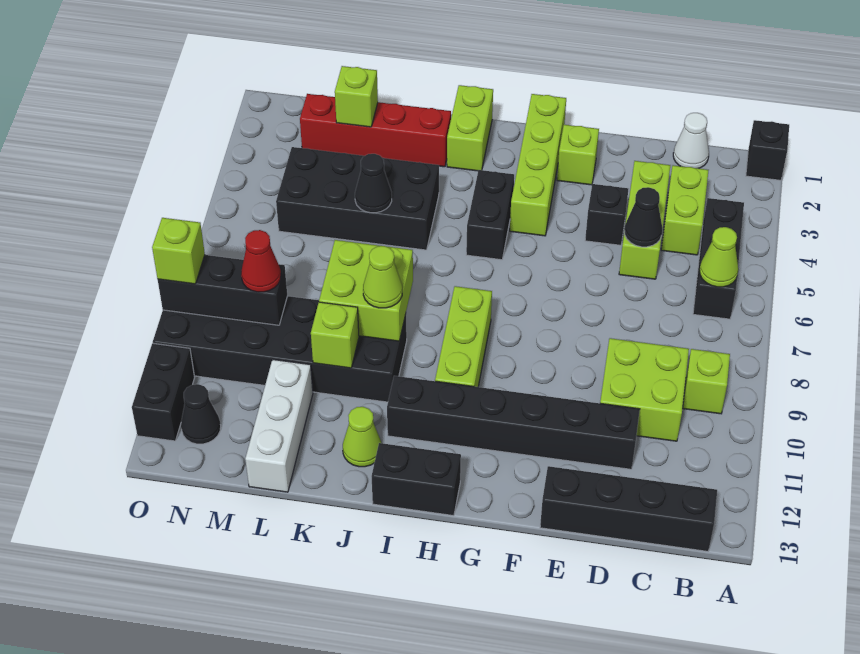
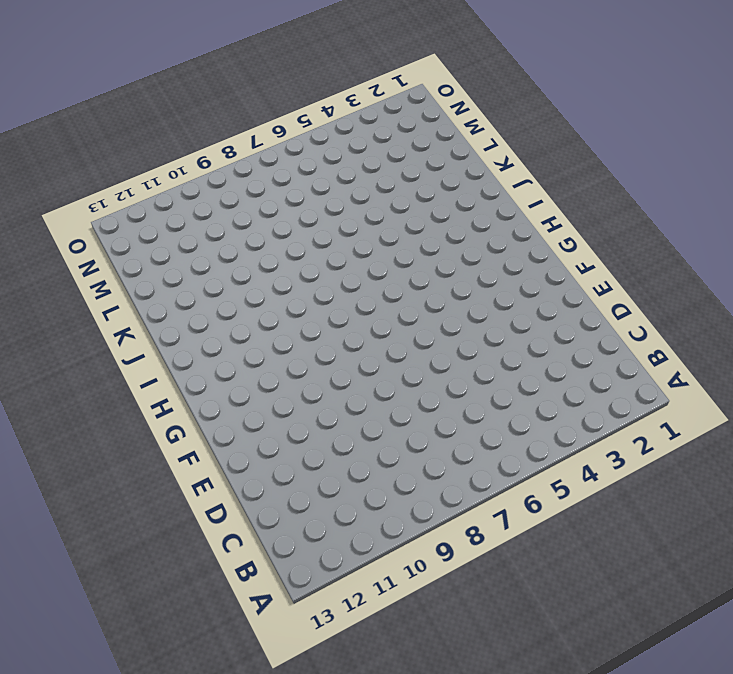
none -> black brick A1 level 1
none -> black brick B4:B6 level 1
none -> lime brick B9 level 1
none -> black brick B13:E13 level 1

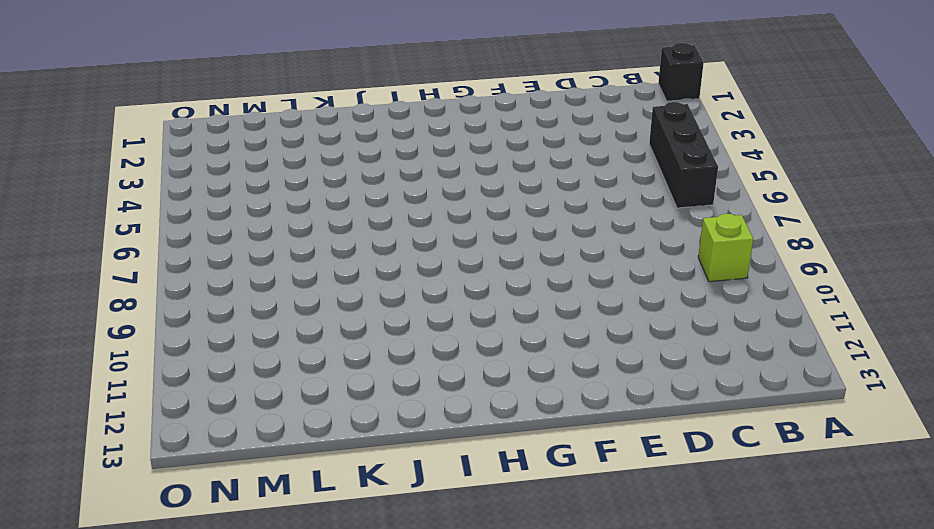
none -> black brick B13:E13 level 1
none -> white cone C1 level 1
none -> lime brick C3:C4 level 1
none -> lime brick C9:D10 level 1

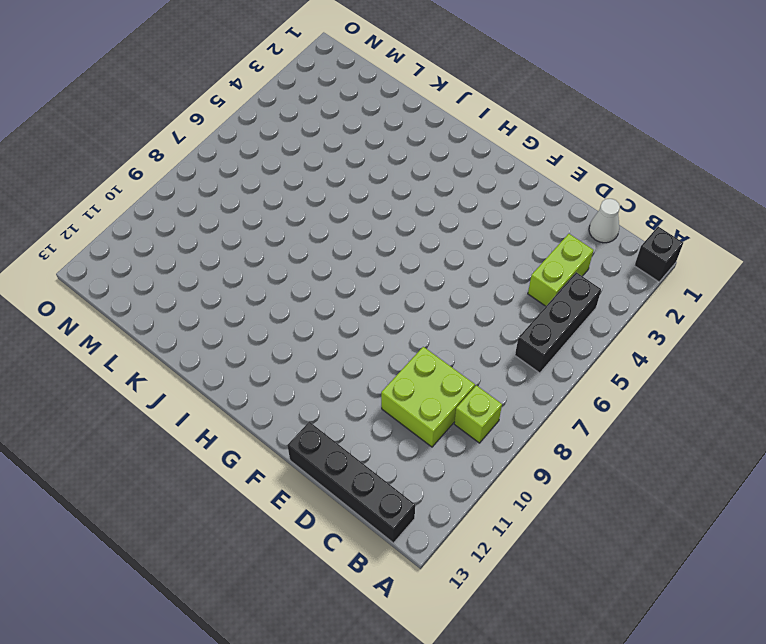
none -> lime brick D3:D5 level 1
none -> black brick D11:I11 level 1
none -> black brick E4 level 1
none -> lime brick F2 level 1

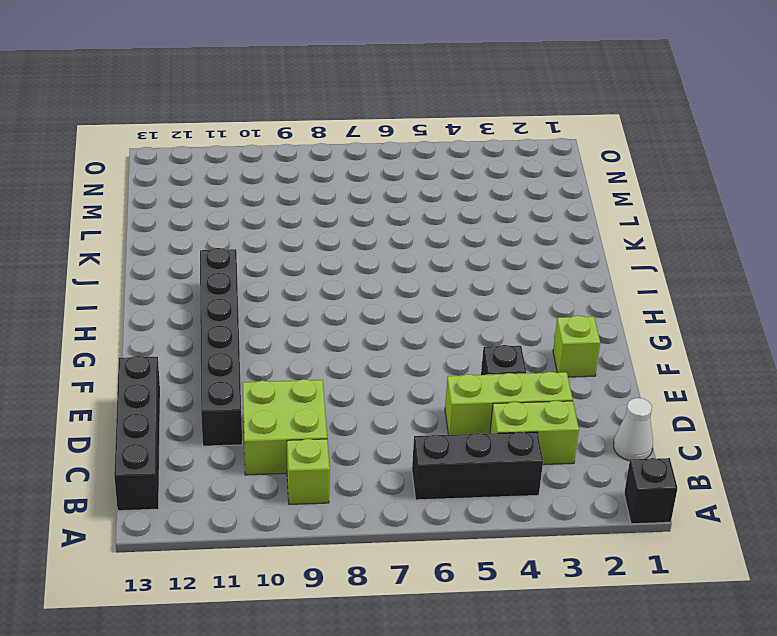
none -> lime brick G1:G4 level 1
none -> black brick H4:H5 level 1
none -> lime brick H8:H10 level 1
none -> black brick H13:I13 level 1

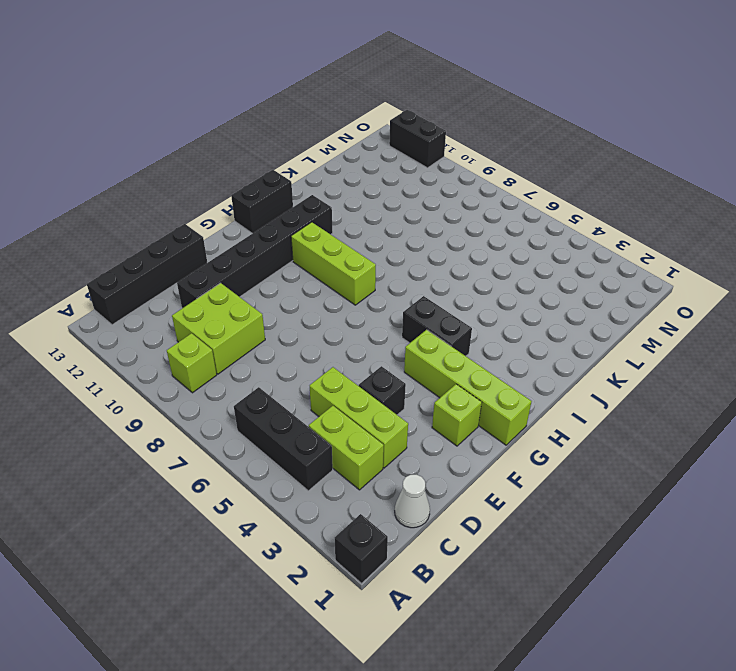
none -> lime brick I1:I2 level 1
none -> red brick J2:M2 level 1
none -> black brick J4:M5 level 1
none -> black brick J9:O10 level 1

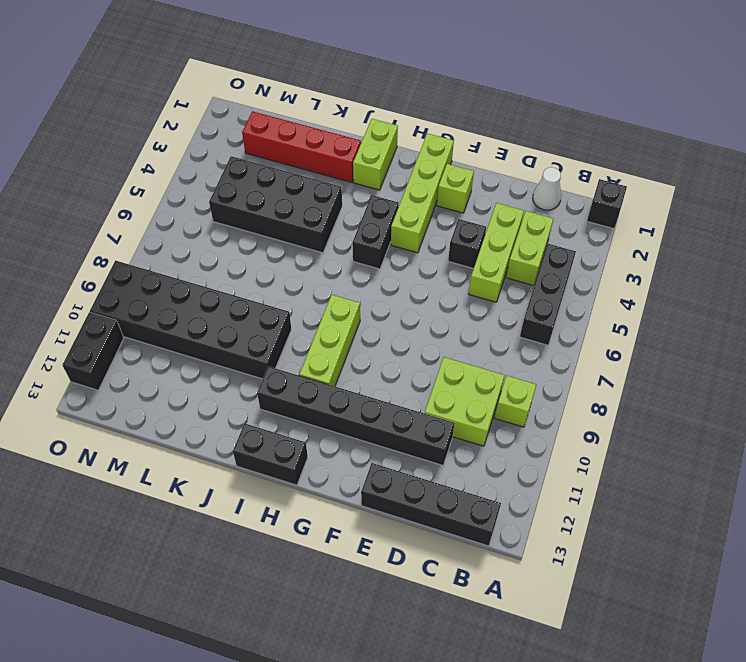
none -> lime cone J12 level 1
none -> white brick L11:L13 level 1
none -> black cone N12 level 1
none -> lime cone B6 level 2

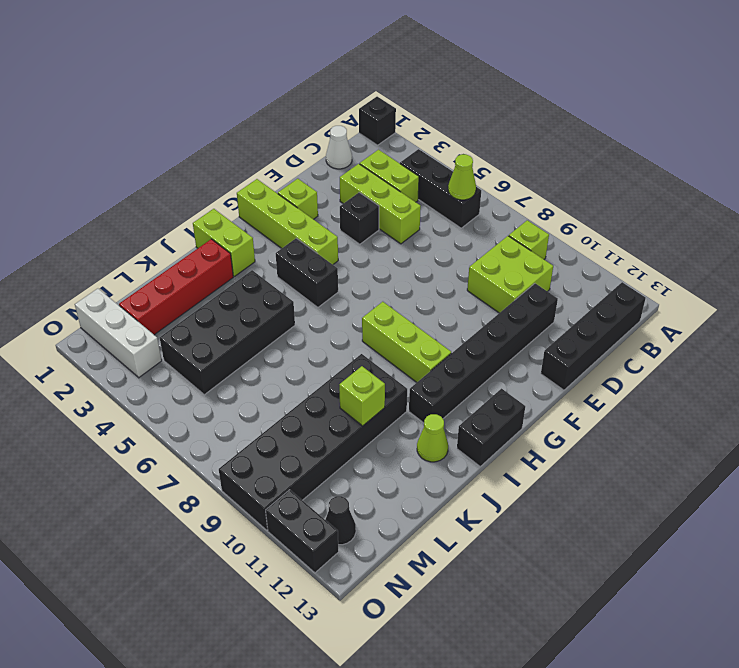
white brick N1:N3 level 1 -> white brick L11:L13 level 1
none -> black cone D5 level 2
none -> lime brick J8:K9 level 2
none -> black cone K5 level 2
none -> lime brick L2 level 2

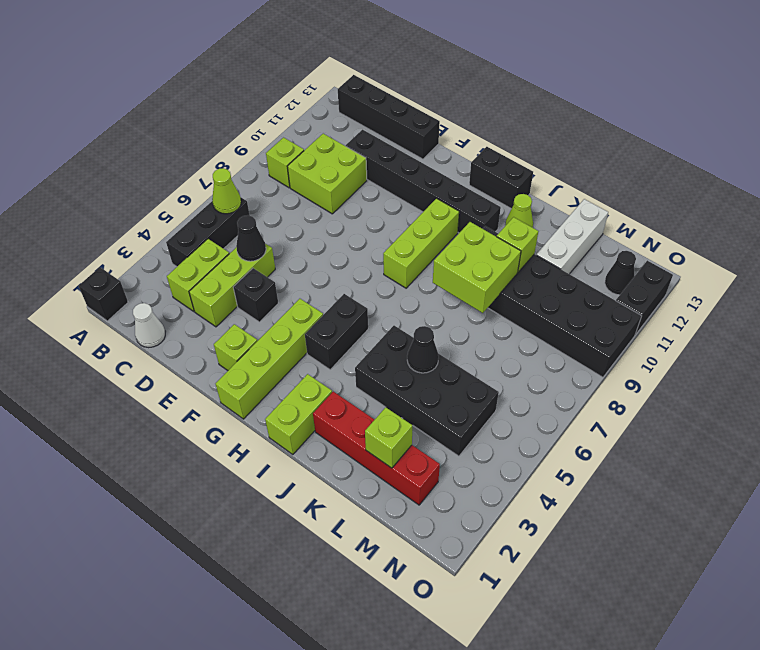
none -> black brick M9:O9 level 2
none -> lime cone J9 level 3
none -> red cone M9 level 3
none -> lime brick O9 level 3

